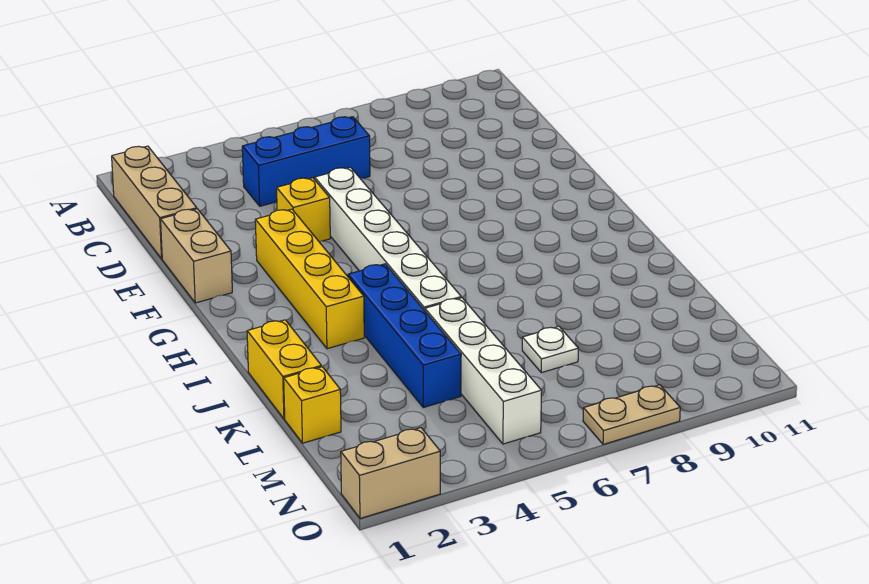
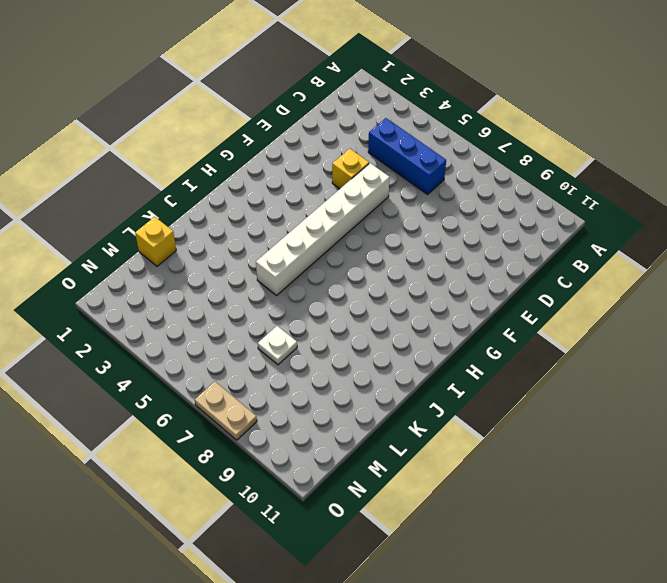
none -> tan brick B1:D1 level 1
none -> tan brick E1:F1 level 1
none -> yellow brick F3:I3 level 1

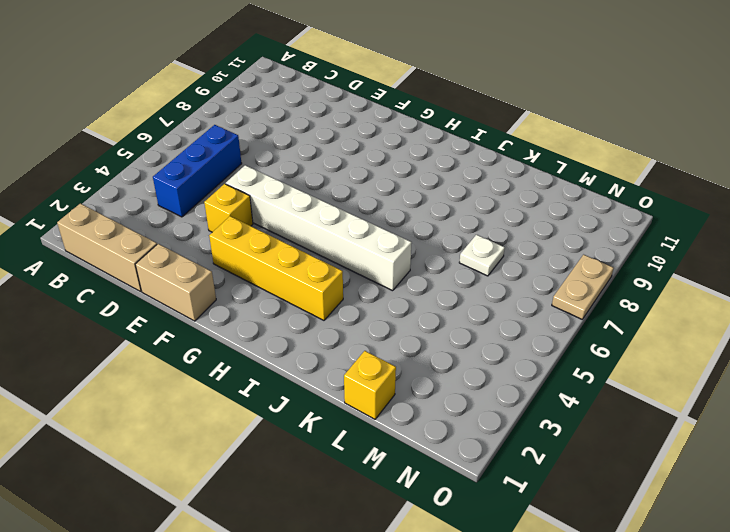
none -> blue brick I4:L4 level 1
none -> yellow brick J1:K1 level 1
none -> white brick K5:N5 level 1

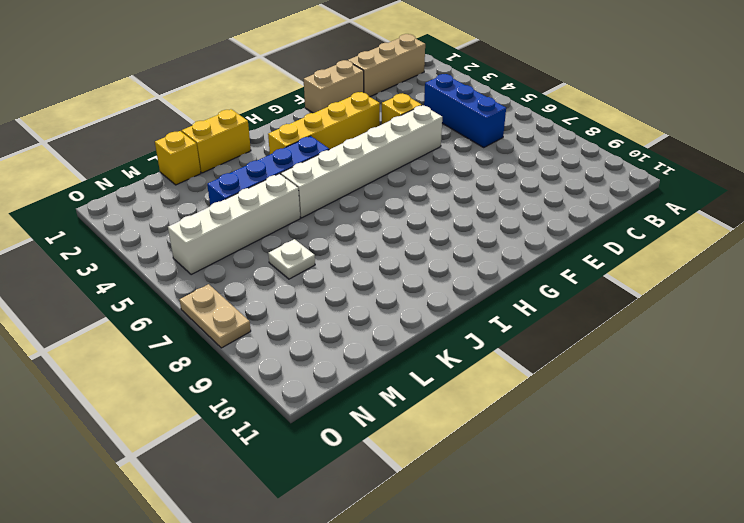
none -> tan brick O1:O2 level 1

